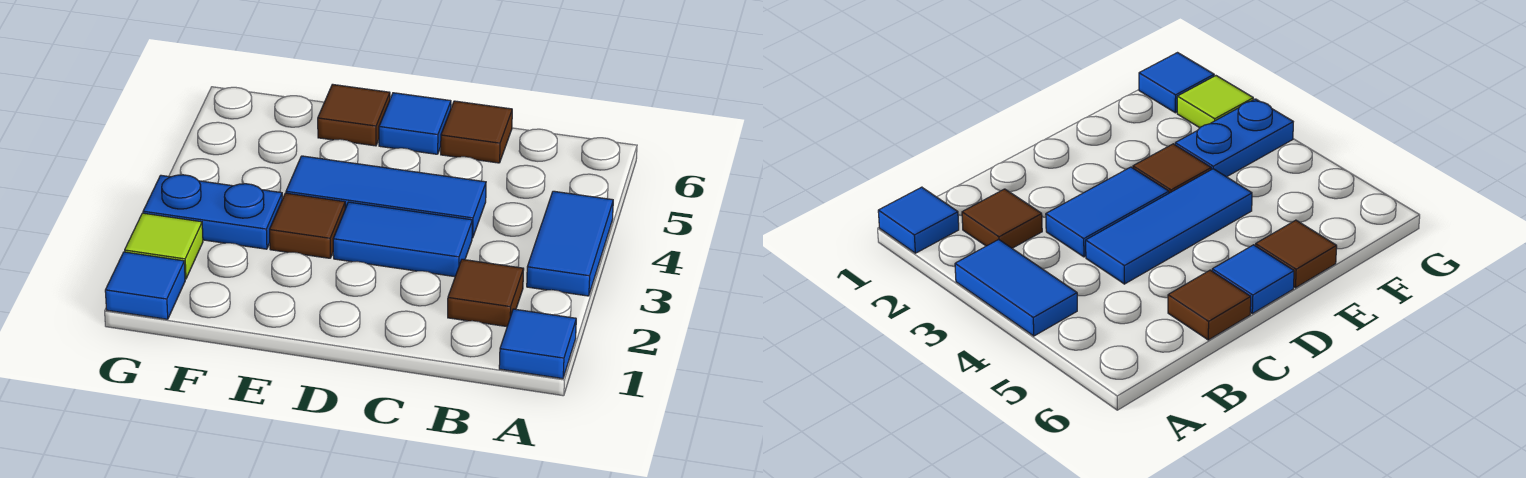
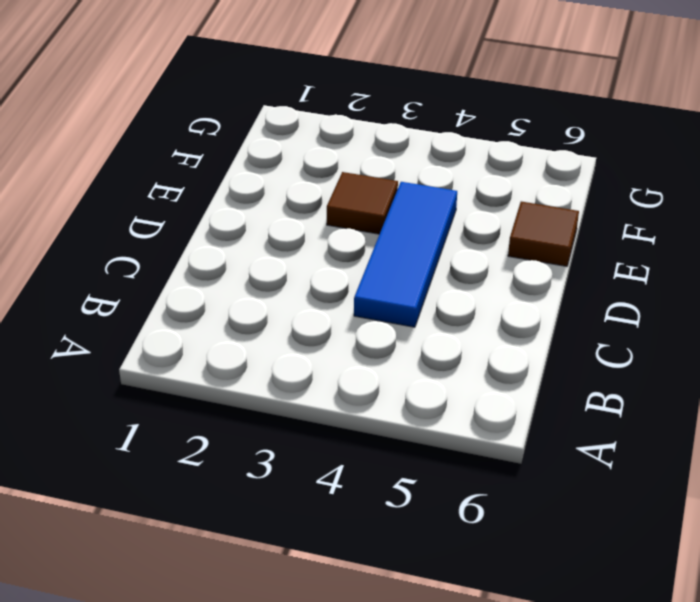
none -> blue tile A1 level 1
none -> blue tile A3:A4 level 1
none -> brown tile B2 level 1

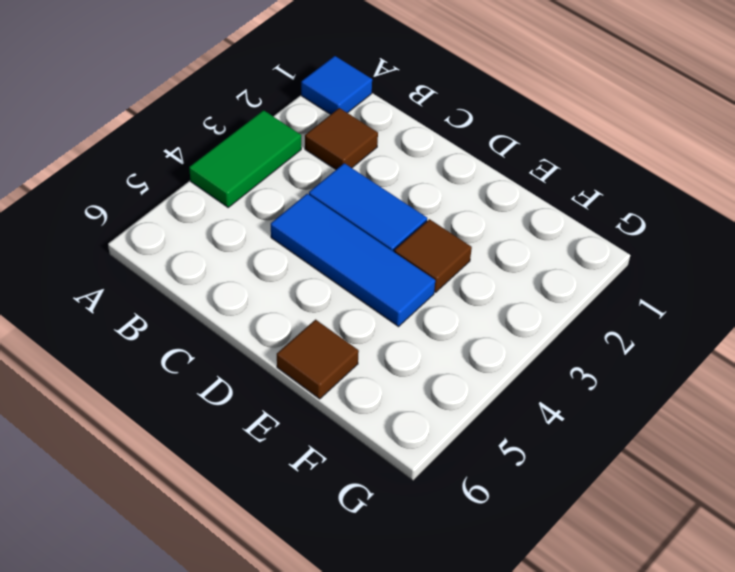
green tile A3:A4 level 1 -> blue tile A3:A4 level 1
none -> brown tile C6 level 1
none -> blue tile D6 level 1
none -> blue plate F3:G3 level 1

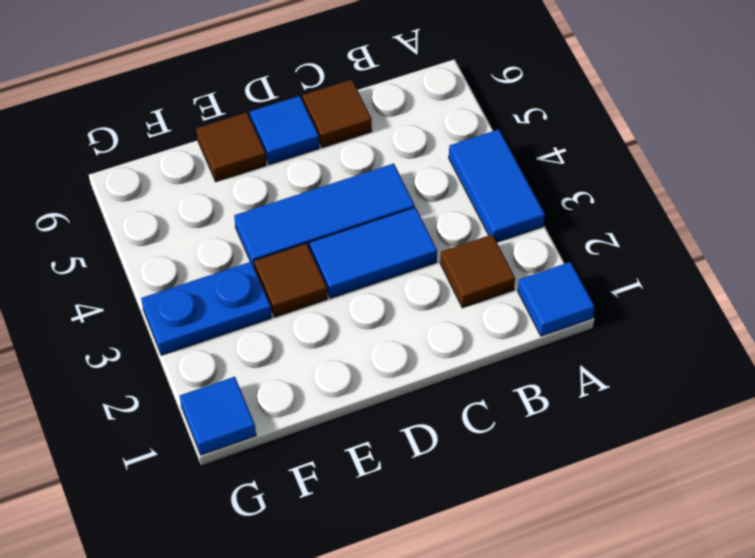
none -> lime tile G2 level 1

